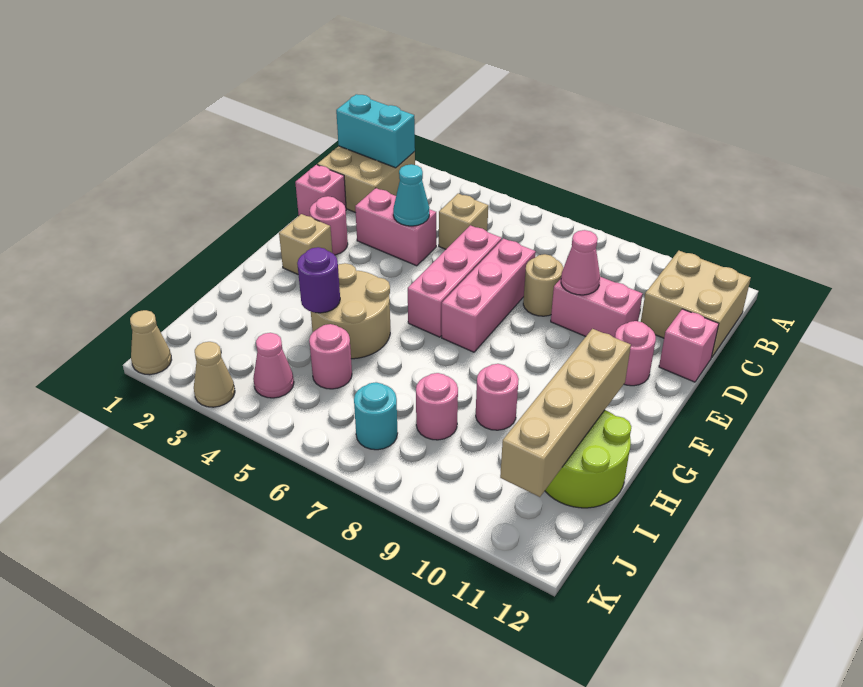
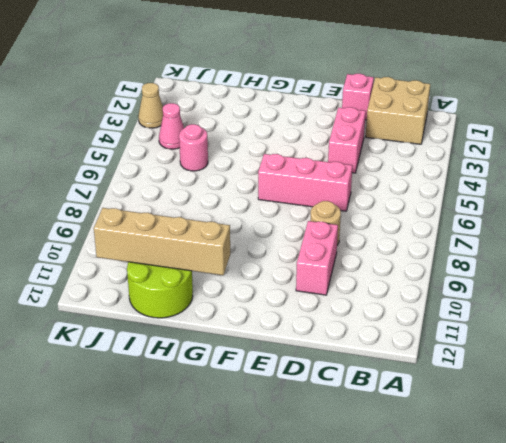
none -> tan brick B11:C12 level 1
none -> tan brick C5 level 1
none -> pink brick D7:F7 level 1

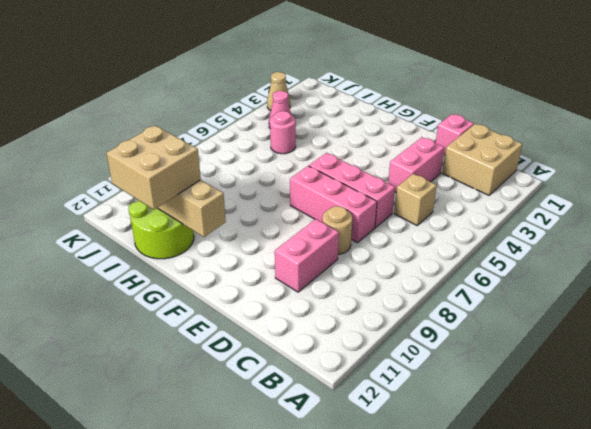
tan brick H11:I12 level 3 -> tan brick B11:C12 level 1
none -> pink brick D12 level 1
none -> pink round brick E2 level 1
none -> pink round brick E11 level 1

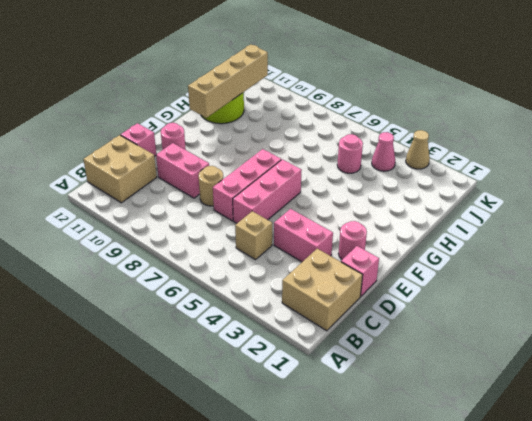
none -> tan brick F2 level 1
none -> tan round brick G4:H5 level 1
none -> pink round brick H9 level 1

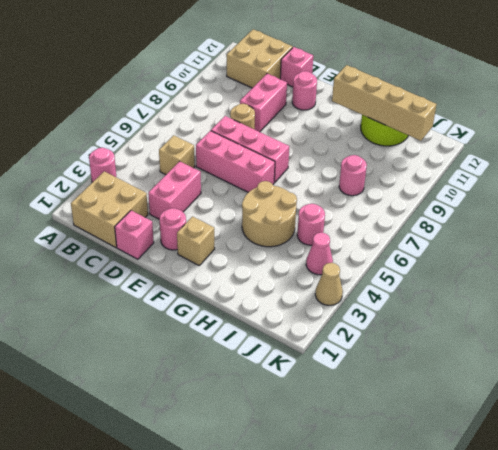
pink round brick A3 level 1 -> pink round brick H9 level 1
none -> cyan round brick J7 level 1
none -> tan cone K1 level 1
none -> cyan brick B1:B2 level 2

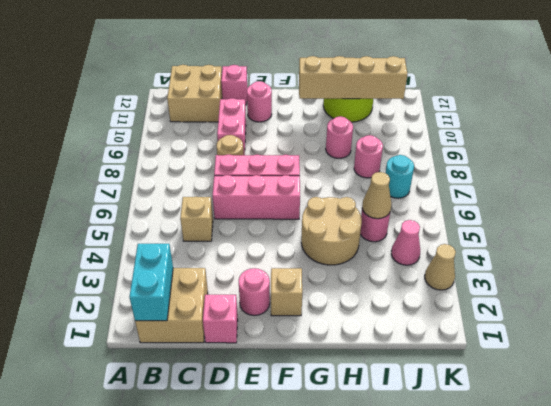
tan cone I5 level 2 -> tan cone K1 level 1
none -> pink brick D3:D4 level 1
none -> cyan cone D4 level 2
none -> pink cone D9 level 2

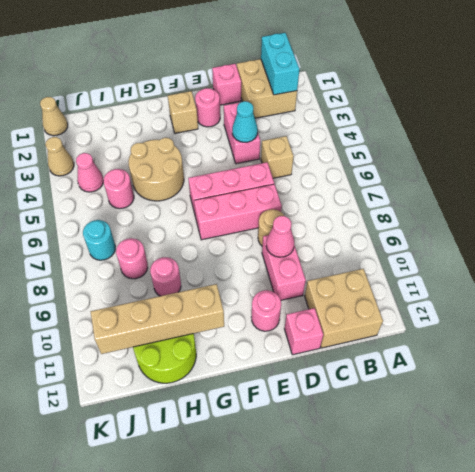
none -> purple round brick H4 level 2

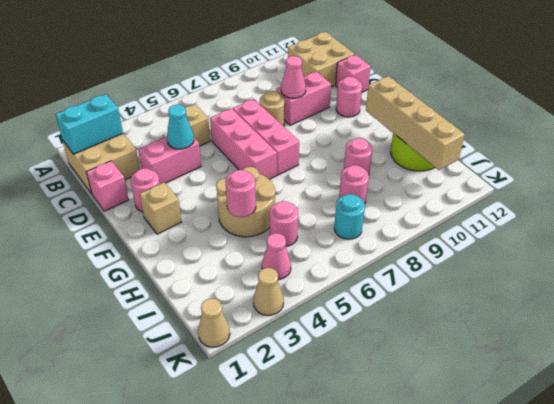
pink round brick H4 level 2 -> purple round brick H4 level 2

